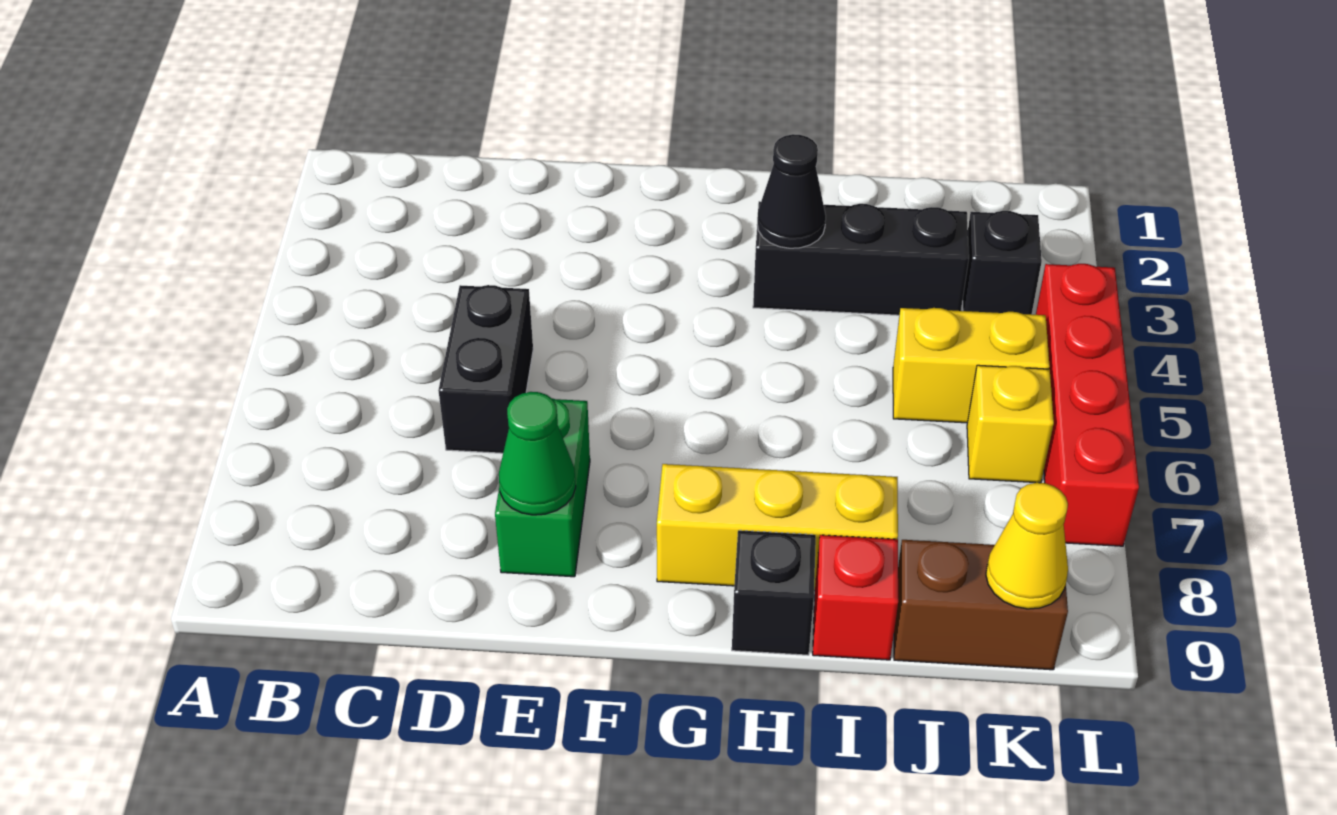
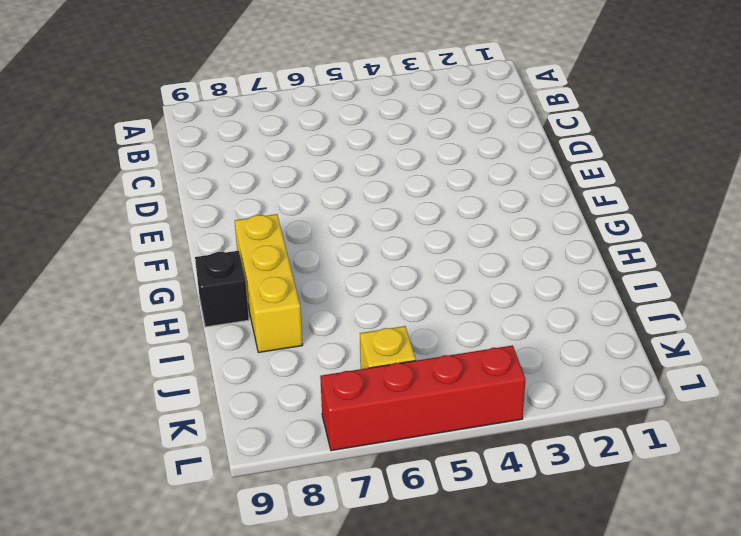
none -> black brick D5:D6 level 1
none -> green brick E7:E8 level 1
none -> black brick H3:J3 level 1

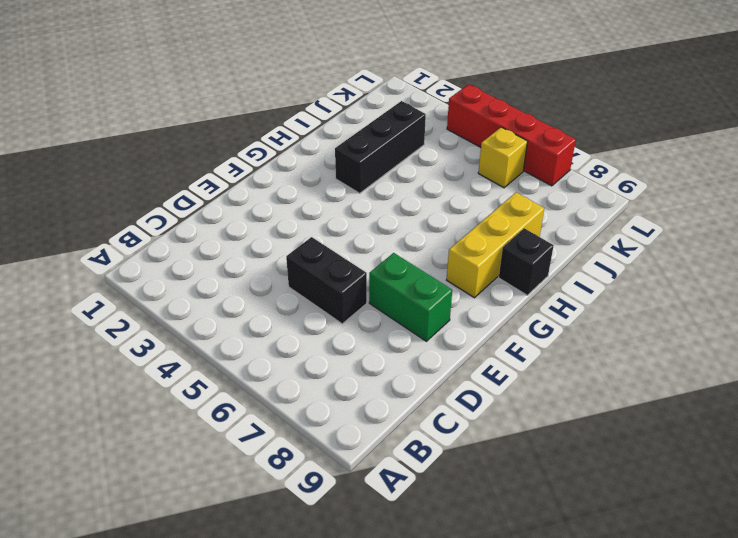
none -> red brick I9 level 1
none -> yellow brick J5:K5 level 1
none -> brown brick J9:K9 level 1

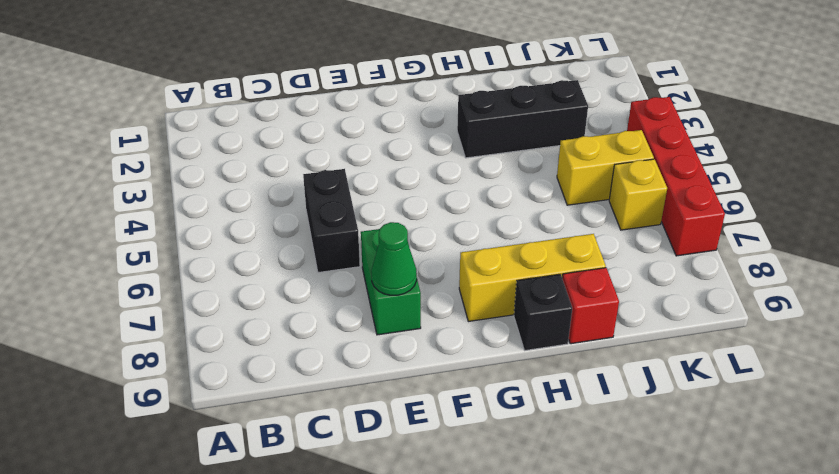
none -> brown brick J9:K9 level 1
none -> black brick K3 level 1
none -> black cone H3 level 2

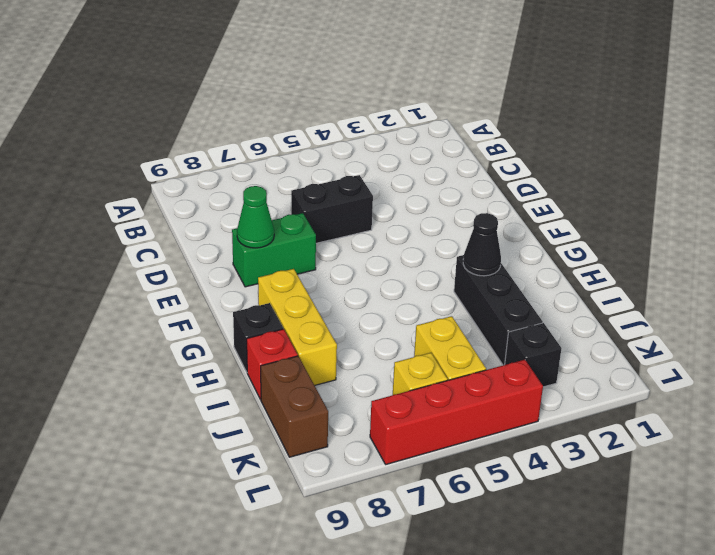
none -> yellow cone K9 level 2

